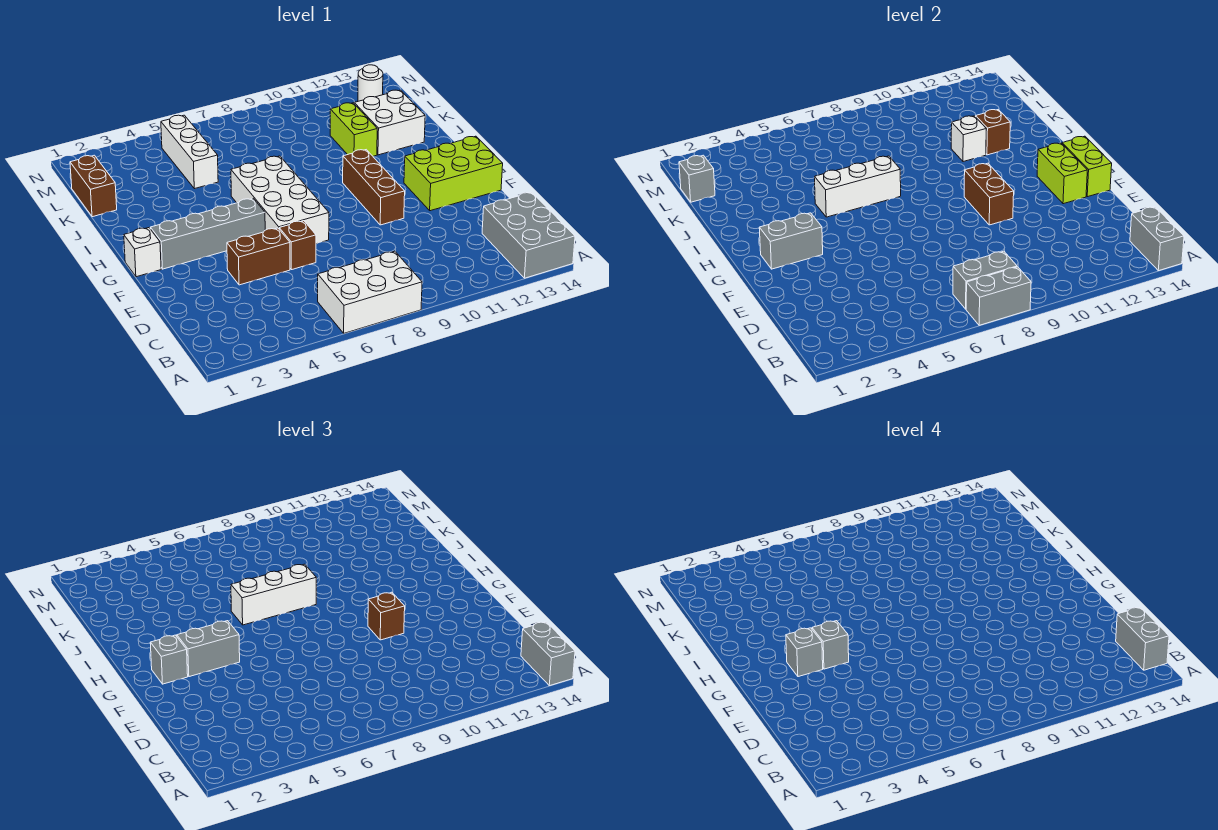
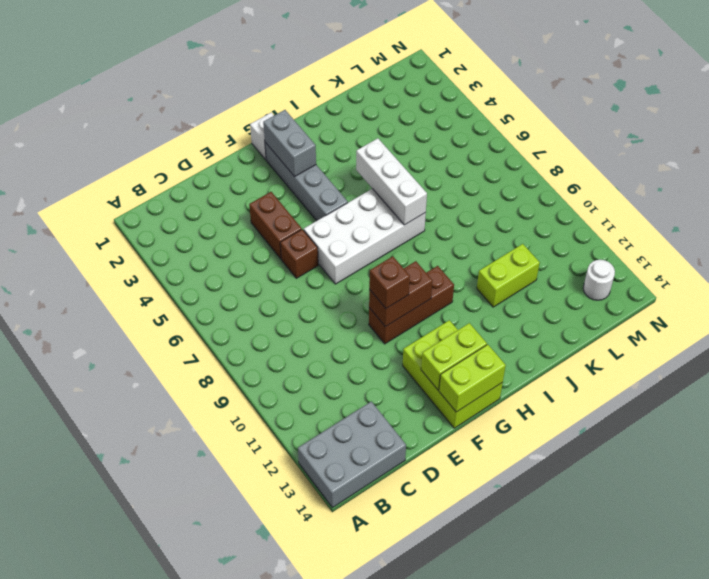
none -> white brick A6:B8 level 1
none -> white brick J12:K13 level 1
none -> brown brick K1:L1 level 1
none -> white brick K5:M5 level 1

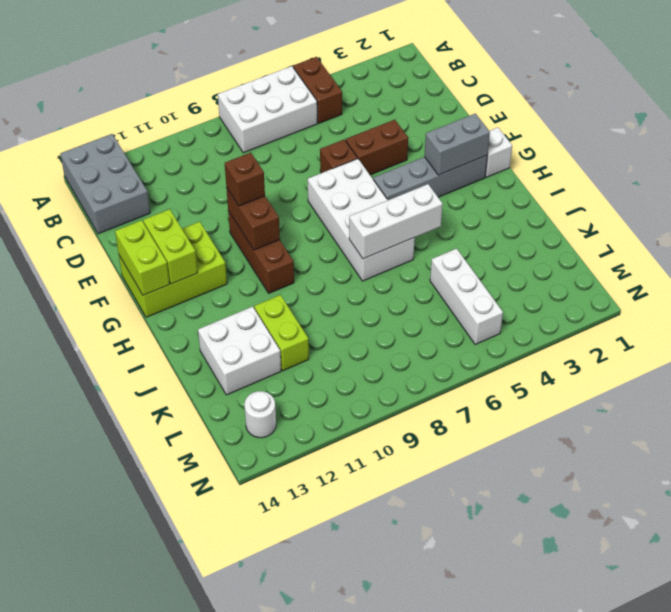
brown brick A5:B5 level 1 -> brown brick K1:L1 level 1
none -> grey brick A7:A8 level 2
none -> grey brick A14:B14 level 2
none -> grey brick B7:B8 level 2
none -> white brick J11 level 2

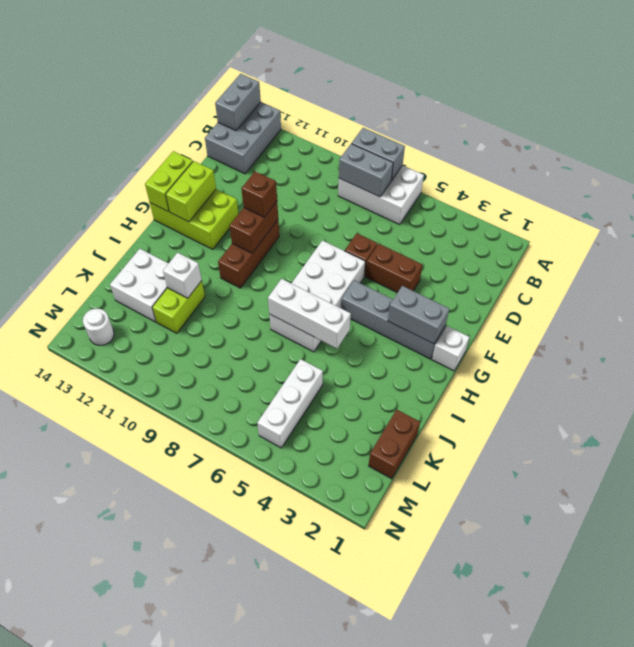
none -> brown brick J12 level 2
none -> grey brick L1 level 2
none -> grey brick A14:B14 level 3
none -> grey brick G2 level 3

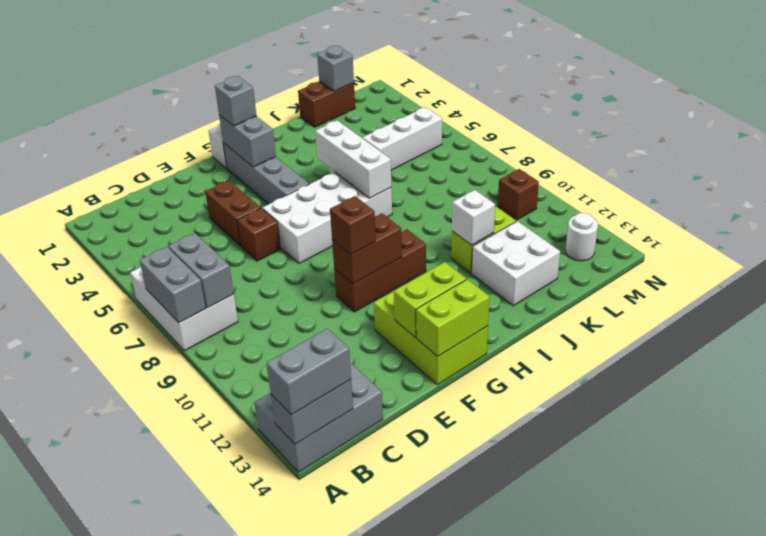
brown brick M10 level 1 -> brown brick J12 level 2
none -> grey brick G3:G4 level 3
none -> white brick I6:I8 level 3
none -> grey brick B14:C14 level 4
none -> grey brick G3 level 4

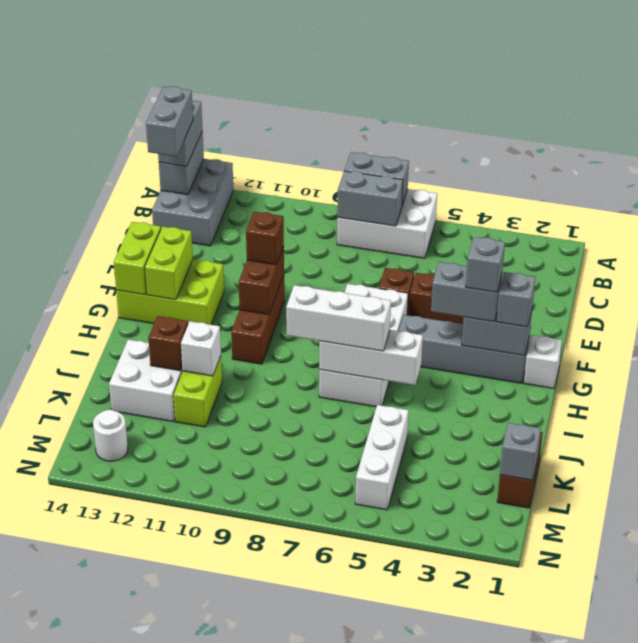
none -> grey brick G4 level 4

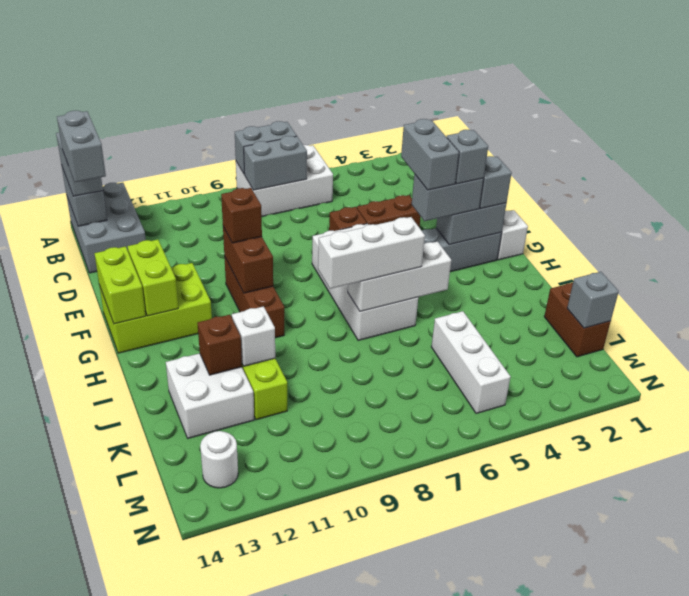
grey brick F4:G4 level 4 -> grey brick G4 level 4

